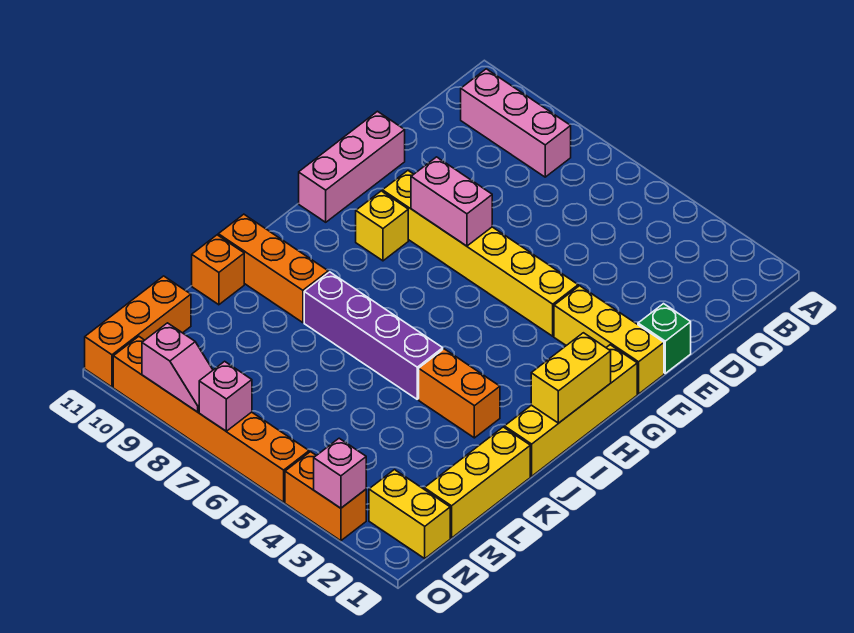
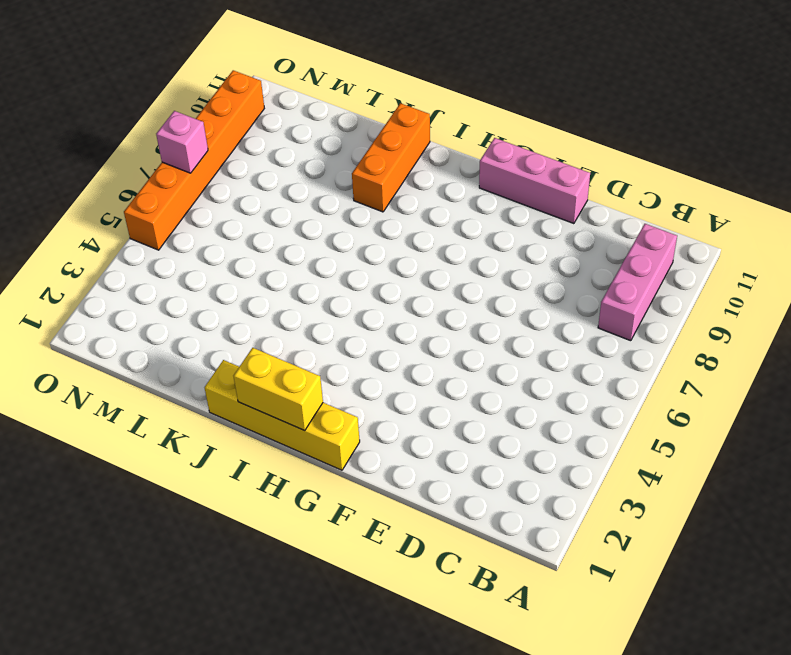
none -> green brick E1 level 1
none -> yellow brick F1:F3 level 1
none -> yellow brick F4:F9 level 1

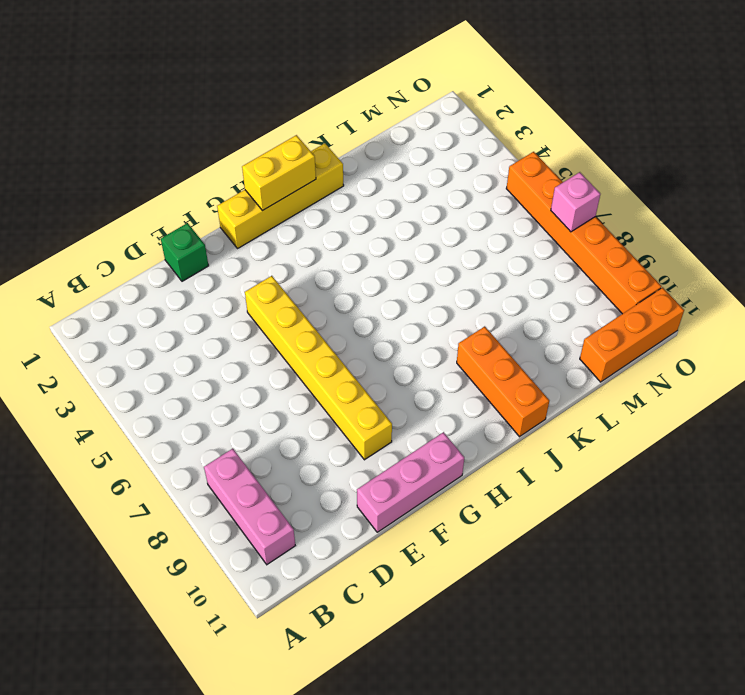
none -> yellow brick F1:F3 level 1
none -> yellow brick G9 level 1
none -> orange brick J3:J4 level 1

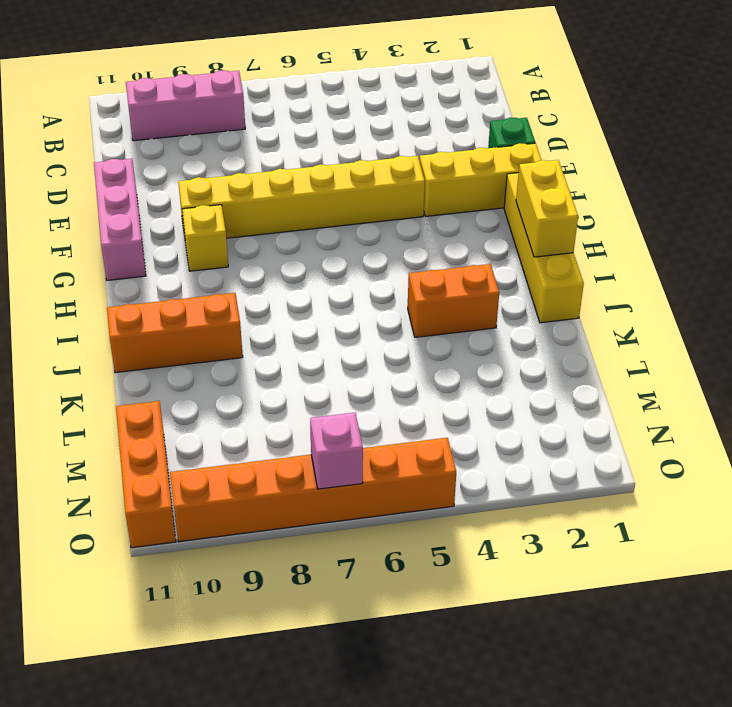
none -> purple brick J5:J8 level 1
none -> yellow brick K1:M1 level 1
none -> orange brick K11 level 1

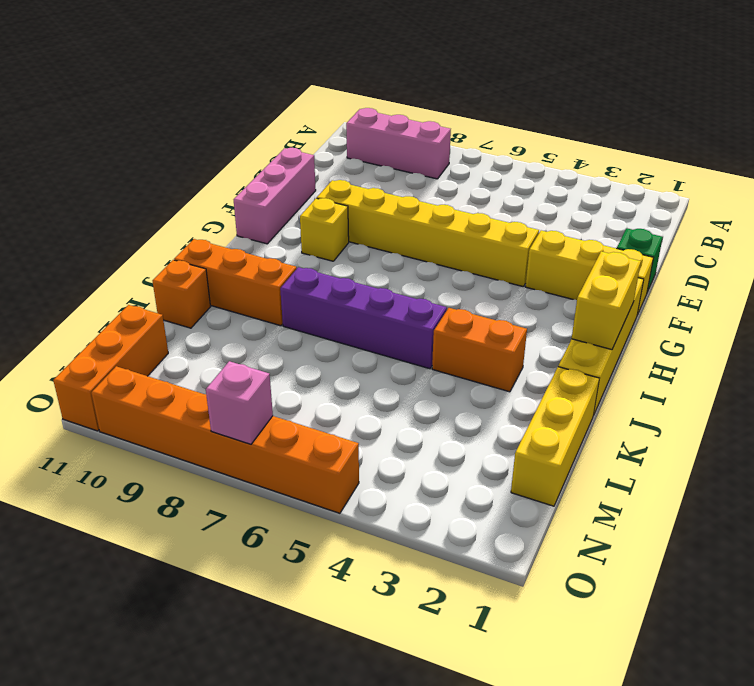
none -> yellow brick N1:N2 level 1
none -> orange brick O3:O4 level 1
none -> pink brick F7:F8 level 2

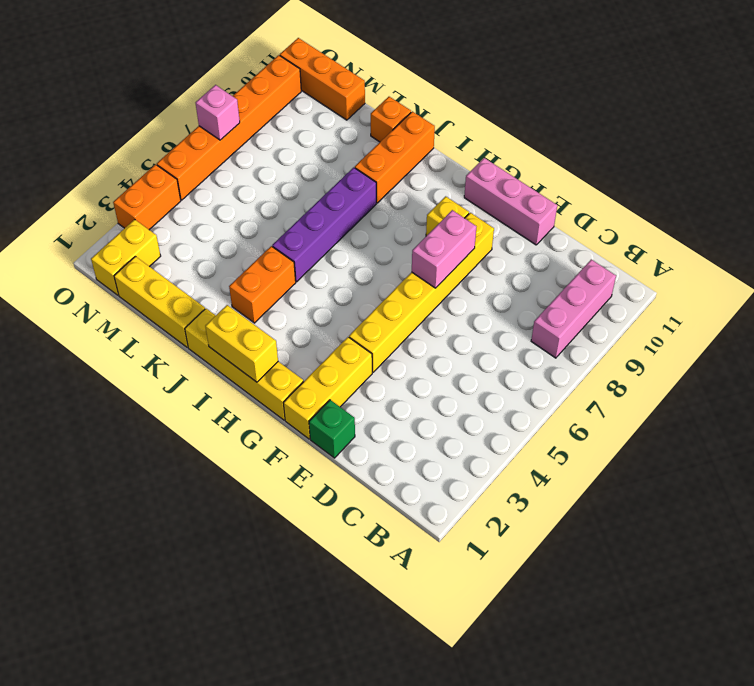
none -> pink brick O3 level 2
none -> pink slope O8:O9 level 2 top 9

